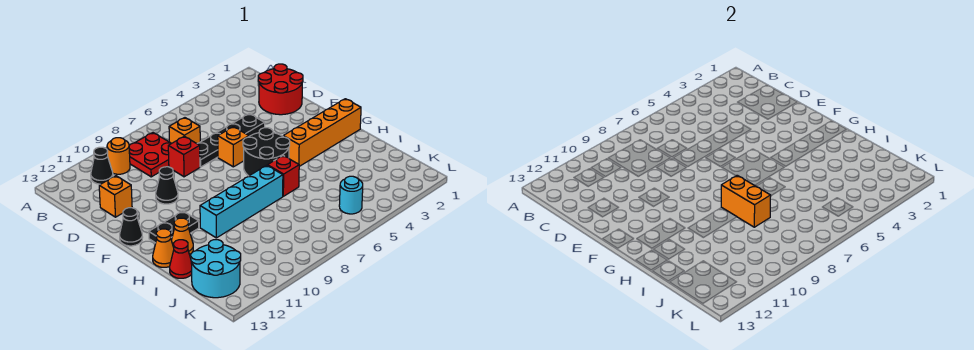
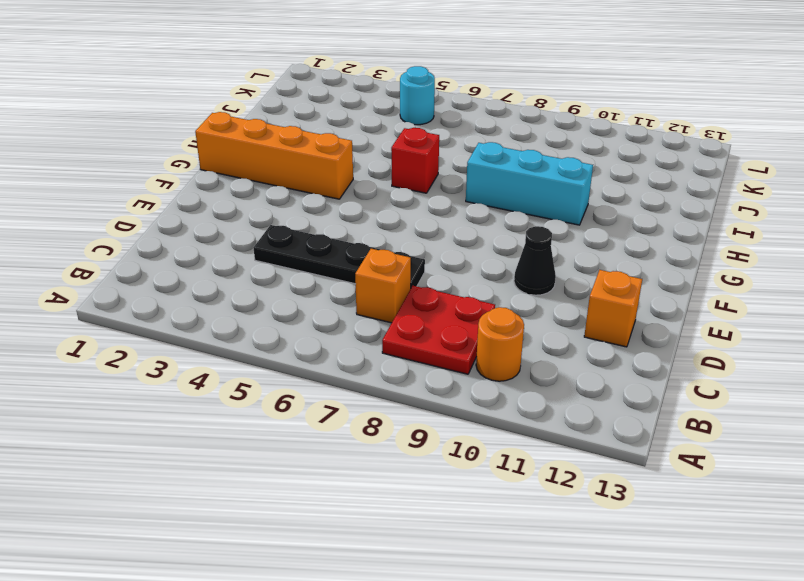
cyan brick H8:H10 level 1 -> cyan brick H7:H10 level 1
none -> black cone B11 level 1
none -> red round brick C1:D2 level 1
none -> red brick D8 level 1

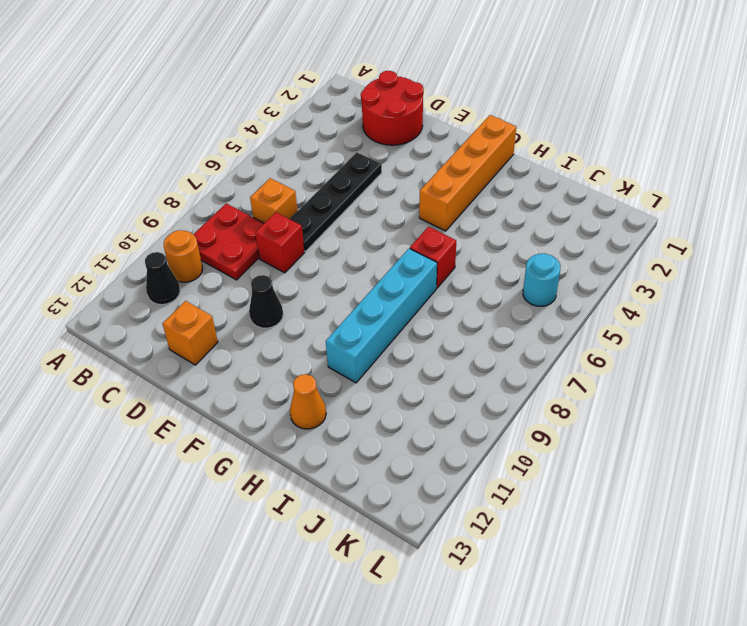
none -> orange brick E6 level 1
none -> black round brick F5:G6 level 1
none -> black cone F13 level 1

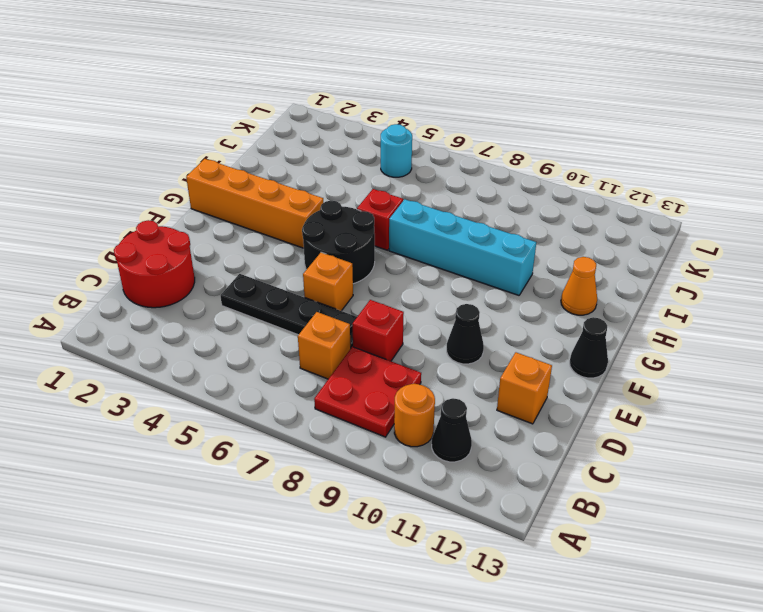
none -> black plate G11:G12 level 1
none -> orange cone H13 level 1
none -> red cone I13 level 1

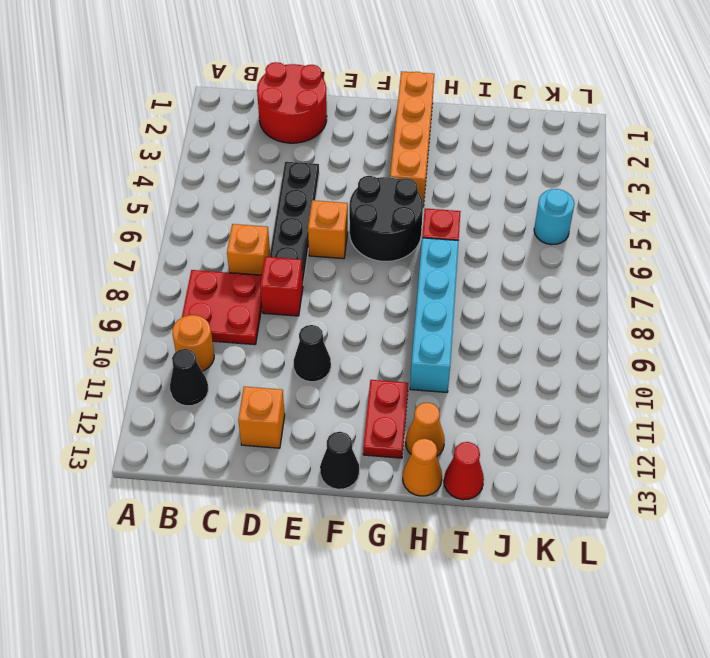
red plate G11:G12 level 1 -> black plate G11:G12 level 1
none -> cyan round brick J12:K13 level 1
none -> orange brick H8:I8 level 2

